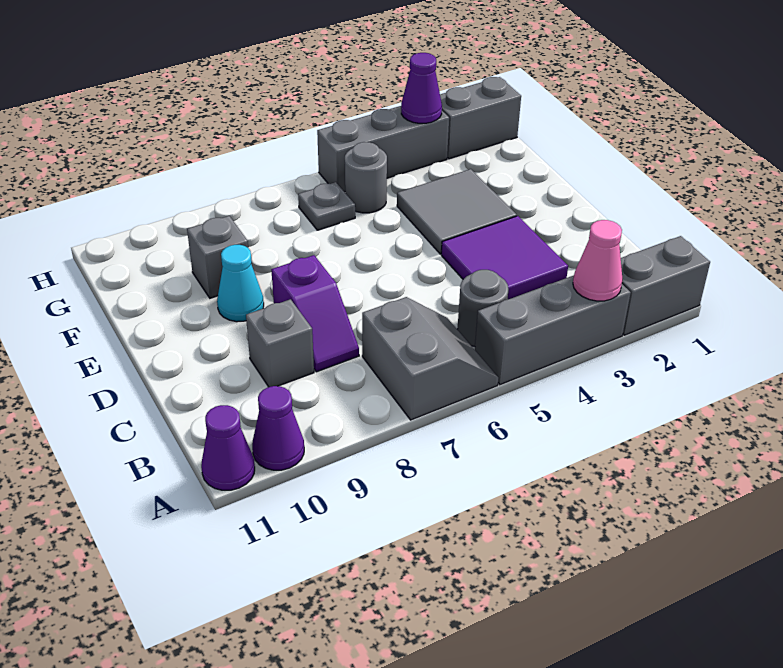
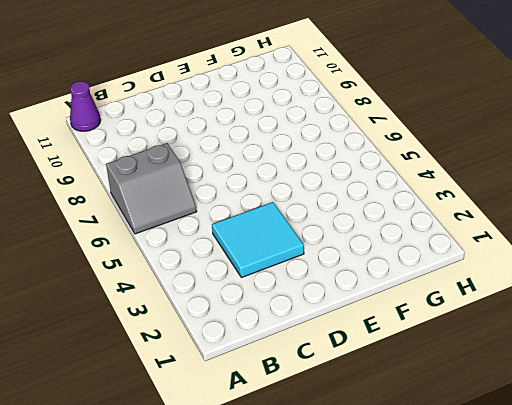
cyan tile C3:D4 level 1 -> purple tile C3:D4 level 1
none -> grey brick A1:A2 level 1
none -> grey brick A3:A5 level 1
none -> purple cone A10 level 1

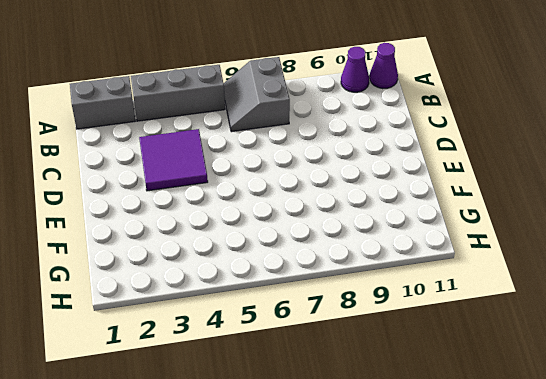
none -> grey round brick B5 level 1
none -> purple slope C8:D8 level 1 top D
none -> grey brick C9 level 1

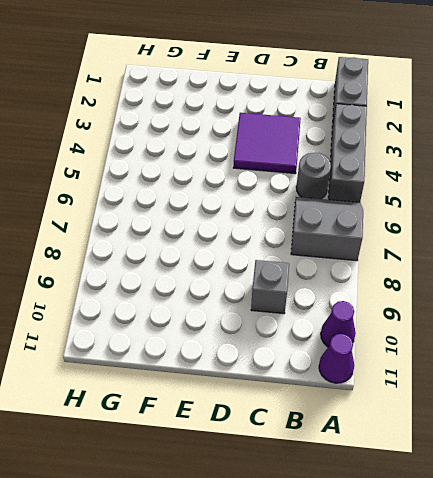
none -> purple slope C8:D8 level 1 top D
none -> grey tile E3:F4 level 1
none -> cyan cone E9 level 1

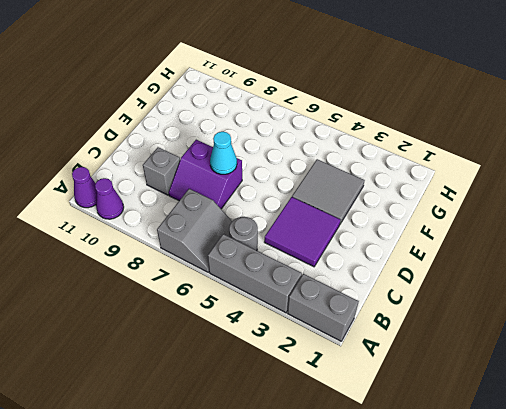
purple slope C7:D8 level 1 top D -> purple slope C8:D8 level 1 top D
cyan cone D7 level 2 -> cyan cone E9 level 1
none -> grey brick F9 level 1
none -> grey round brick G5 level 1
none -> grey plate G6 level 1

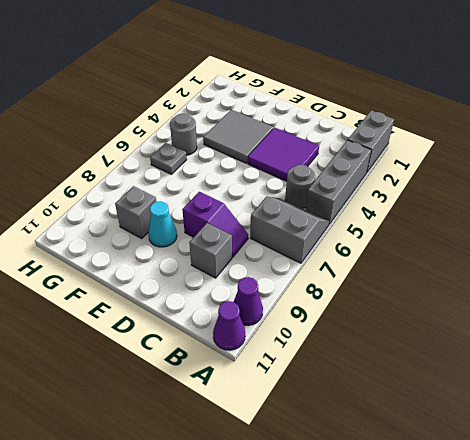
none -> grey brick H1:H2 level 1
none -> grey brick H3:H5 level 1
none -> pink cone A3 level 2

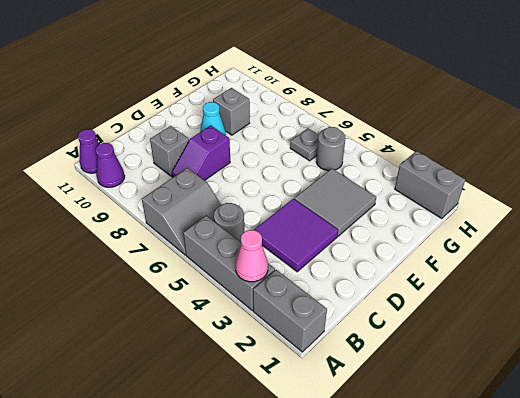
none -> grey brick H3:H5 level 1
none -> purple cone H3 level 2

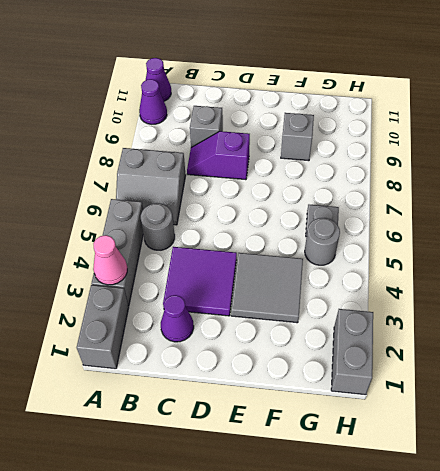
purple cone C2 level 1 -> purple cone H3 level 2
none -> cyan cone E9 level 1
none -> grey brick H3:H5 level 1

